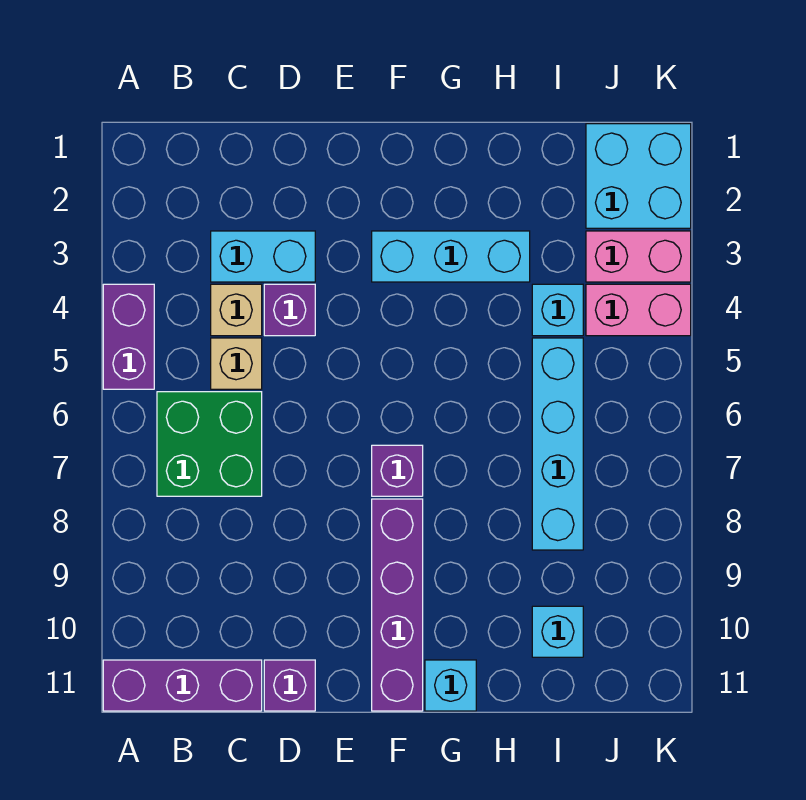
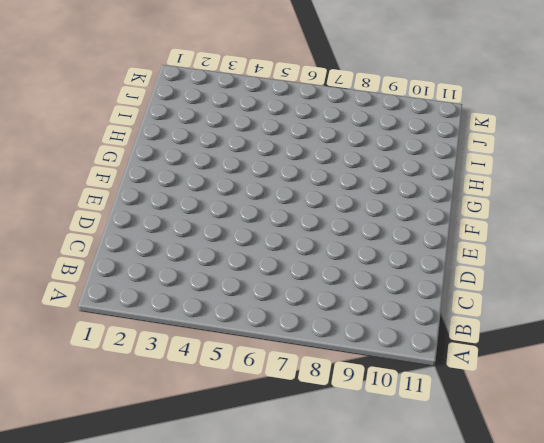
none -> purple brick A4:A5 level 1
none -> purple brick A11:C11 level 1
none -> green brick B6:C7 level 1

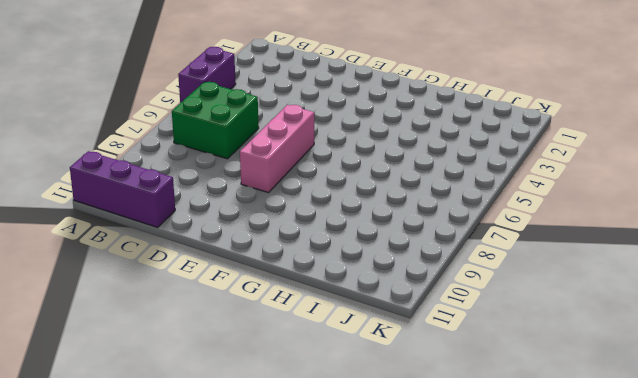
pink brick E6:E8 level 1 -> none
none -> cyan brick C3:D3 level 1
none -> tan brick C4 level 1
none -> tan brick C5 level 1

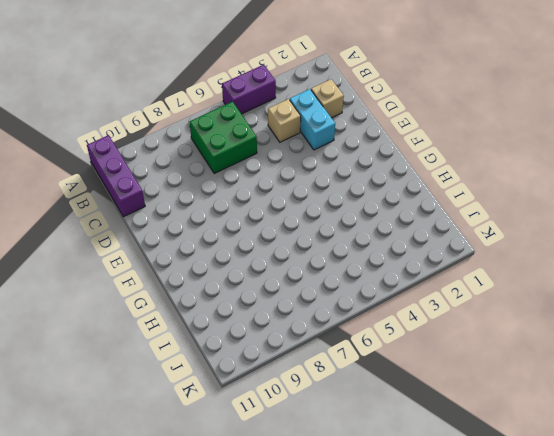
tan brick C2 level 1 -> tan brick C5 level 1
none -> purple brick D4 level 1
none -> purple brick D11 level 1
none -> cyan brick F3:H3 level 1

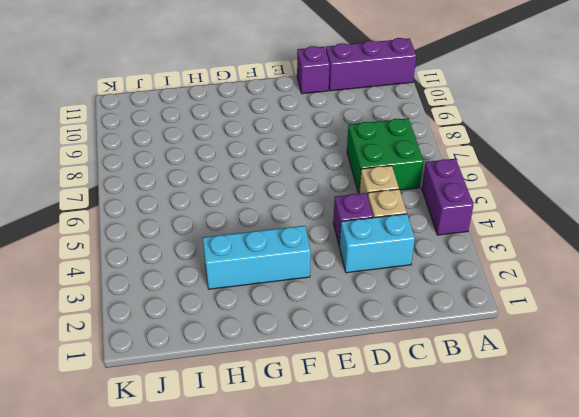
none -> purple brick F7 level 1
none -> purple brick F8:F11 level 1
none -> cyan brick G11 level 1

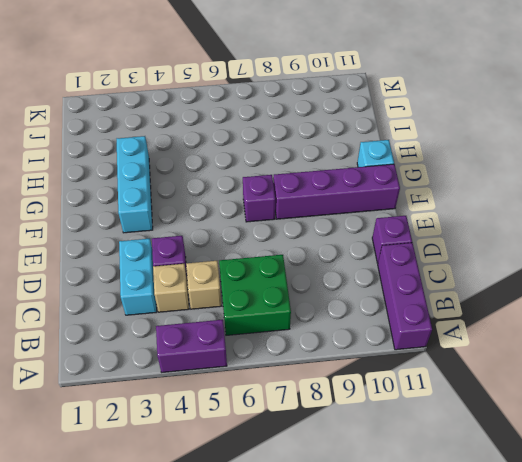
none -> cyan brick I4 level 1
none -> cyan brick I5:I8 level 1
none -> cyan brick I10 level 1

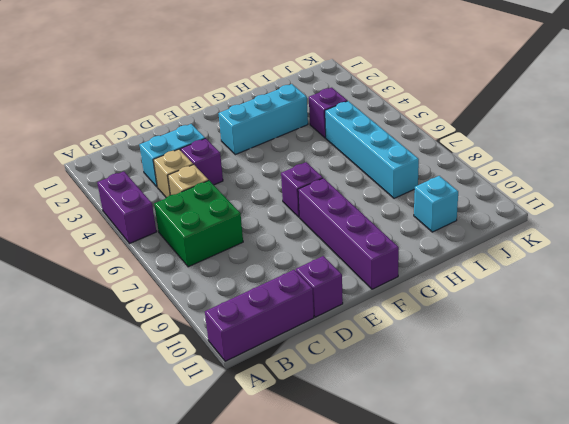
purple brick I4 level 1 -> cyan brick I4 level 1
none -> cyan brick G11 level 1
none -> cyan brick J1:K2 level 1
none -> pink brick J3:K3 level 1

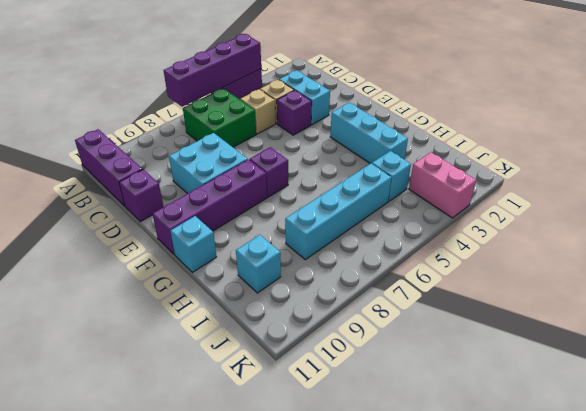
purple brick A4:A7 level 2 -> none
cyan brick D8:E9 level 1 -> cyan brick J1:K2 level 1
none -> pink brick J4:K4 level 1

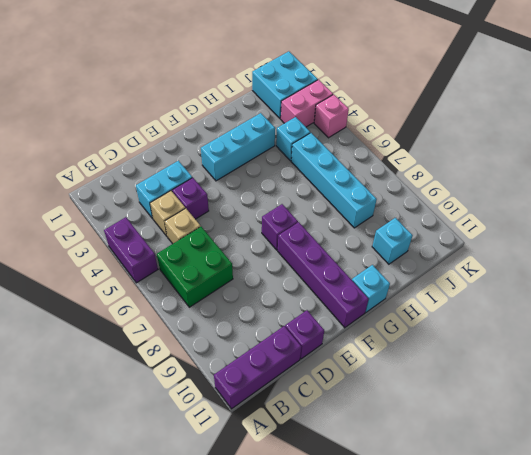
pink brick K4 level 1 -> pink brick J4:K4 level 1

